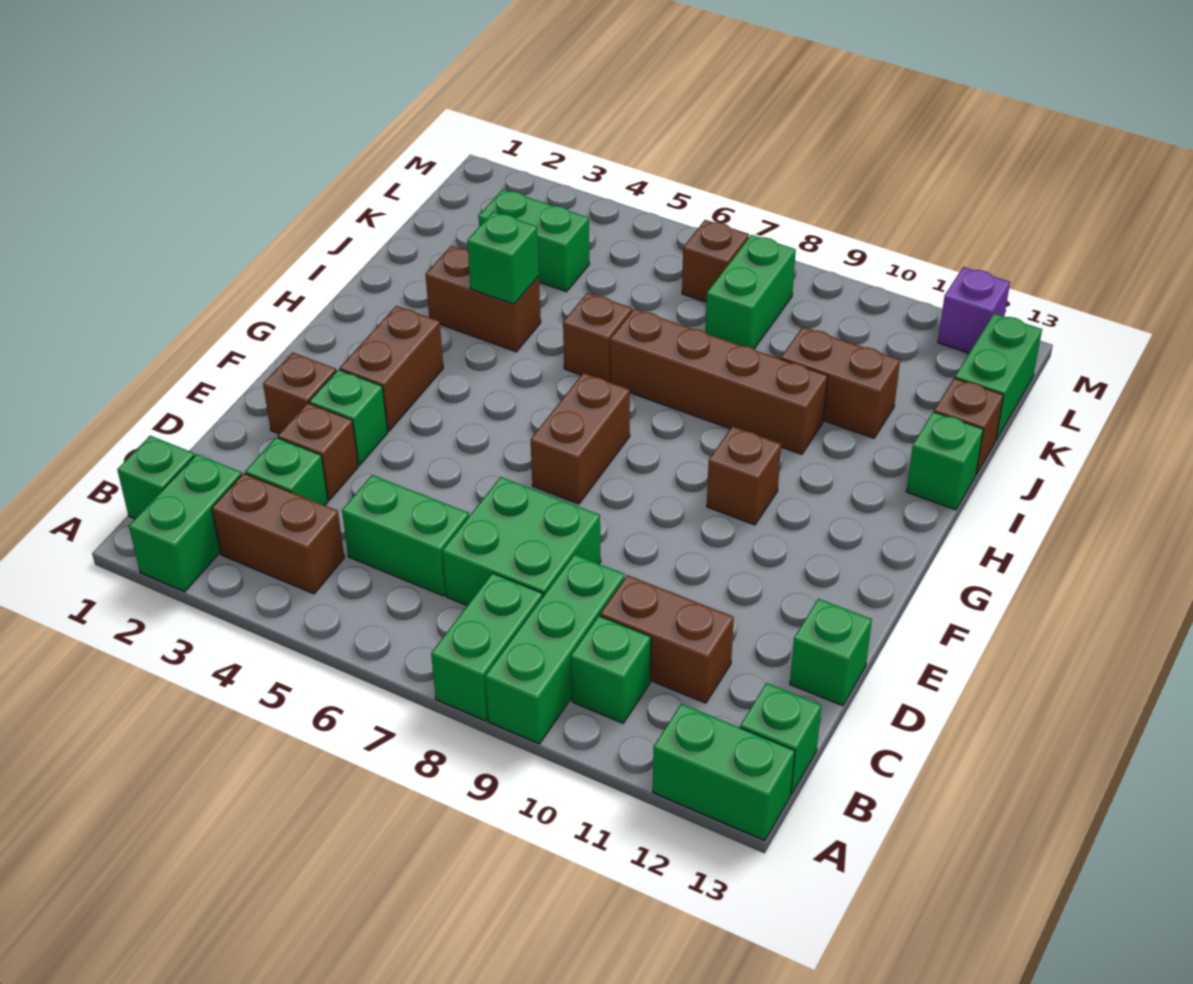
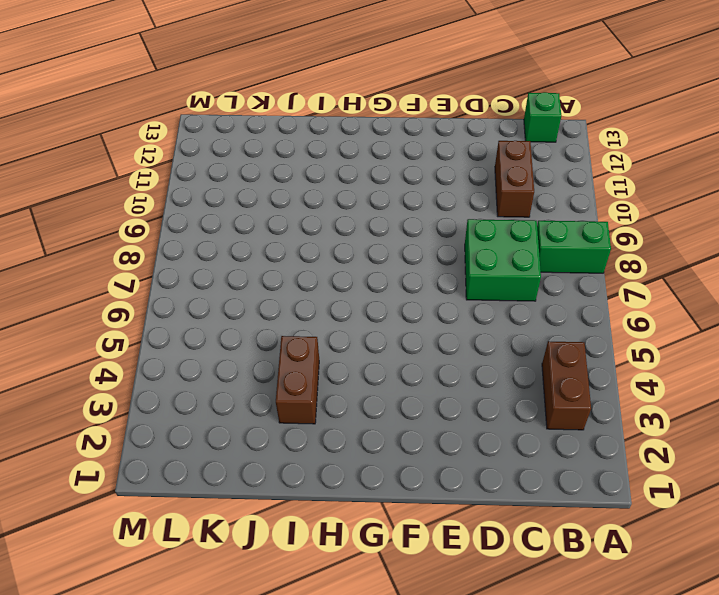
none -> green brick A2:B2 level 1
none -> green brick A9:C9 level 1
none -> green brick A12:A13 level 1
none -> green brick B1 level 1

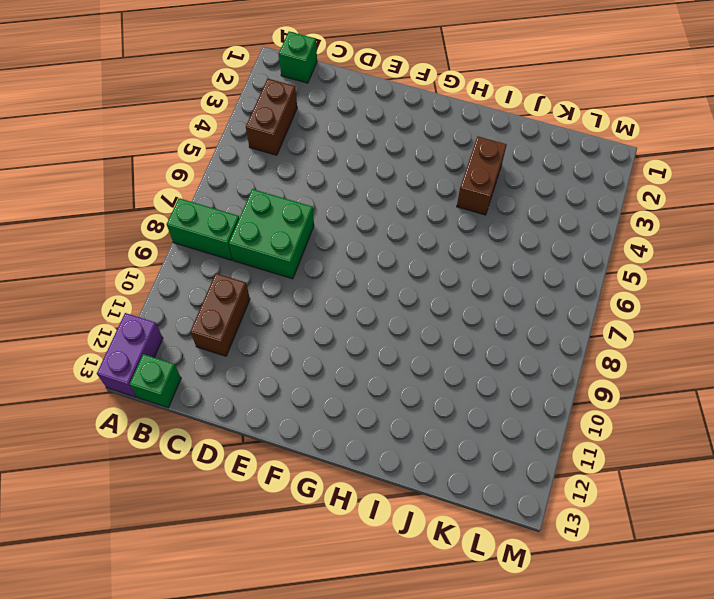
purple brick A12:A13 level 1 -> green brick A12:A13 level 1
none -> green brick A2:B2 level 1
none -> green brick A9:C9 level 1
none -> green brick B10 level 1
none -> green brick C3 level 1

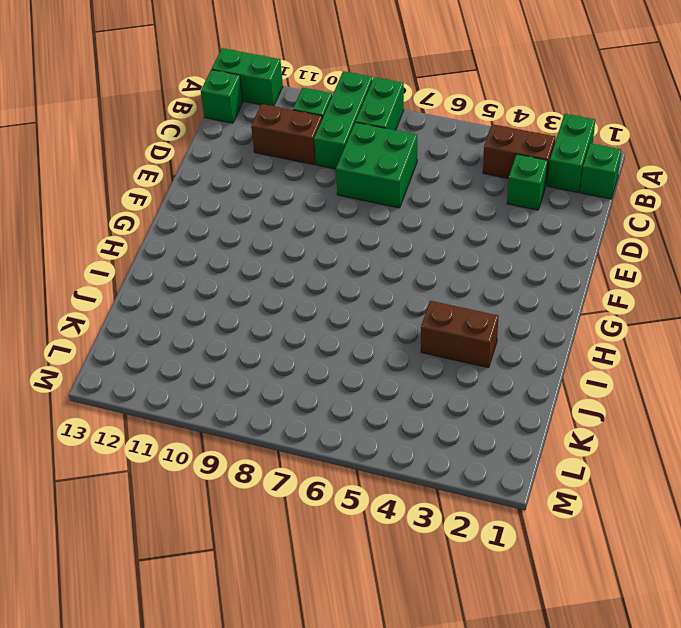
none -> green brick C5:C6 level 1
none -> brown brick D3 level 1
none -> green brick D13 level 1
none -> brown brick E2 level 1

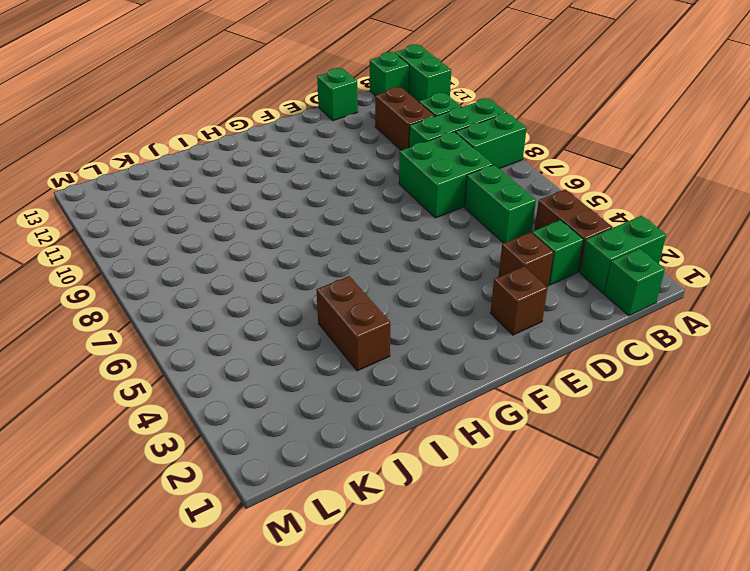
none -> green brick E3 level 1
none -> brown brick F3:G3 level 1
none -> brown brick F7:G7 level 1
none -> brown brick G10 level 1

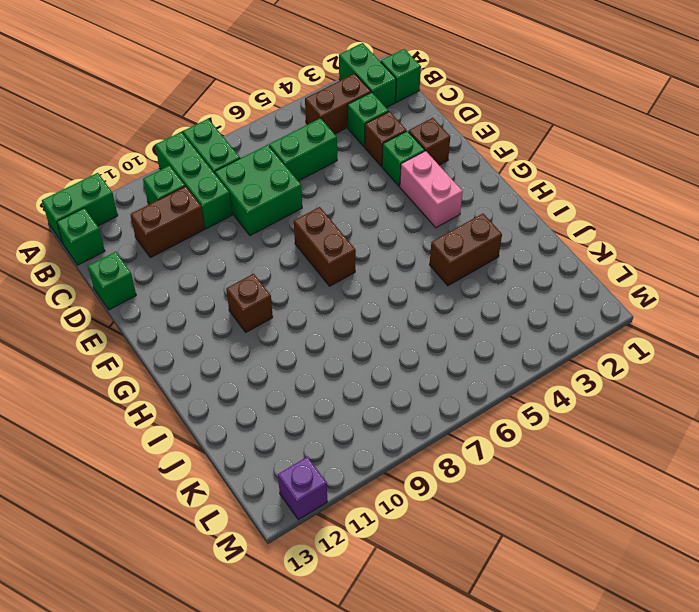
pink brick F3:G3 level 1 -> brown brick F3:G3 level 1
none -> brown brick I6 level 1
none -> brown brick I7:I10 level 1
none -> green brick I13 level 1
none -> brown brick J10:J11 level 1

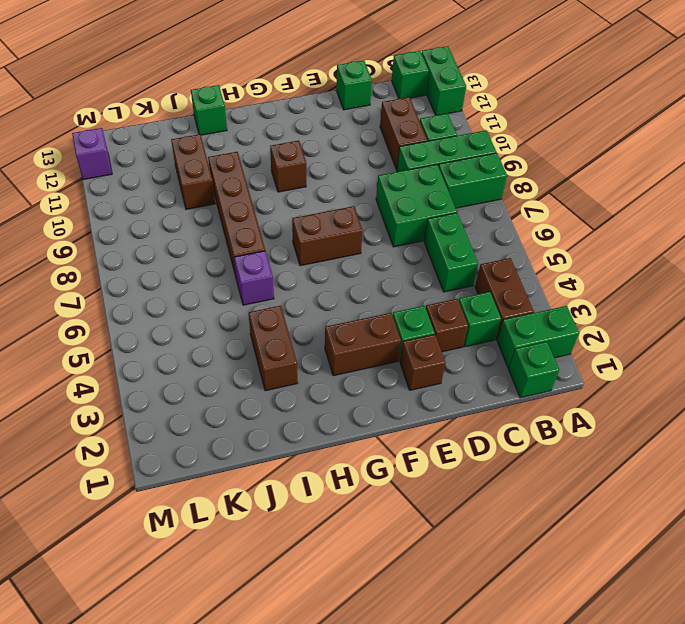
purple brick I6 level 1 -> brown brick I6 level 1
none -> brown brick J13 level 1
none -> green brick K3:K4 level 1
none -> green brick K8:L8 level 1
none -> green brick K13:L13 level 1

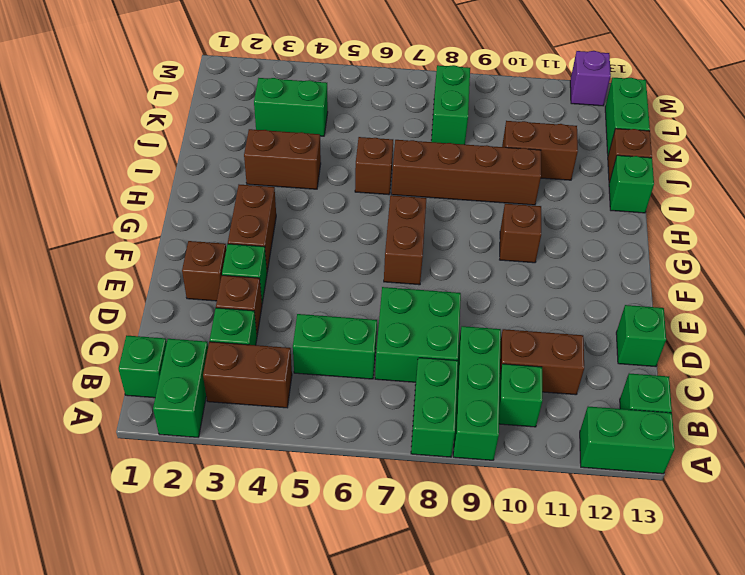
none -> brown brick L7 level 1
none -> green brick I4 level 2

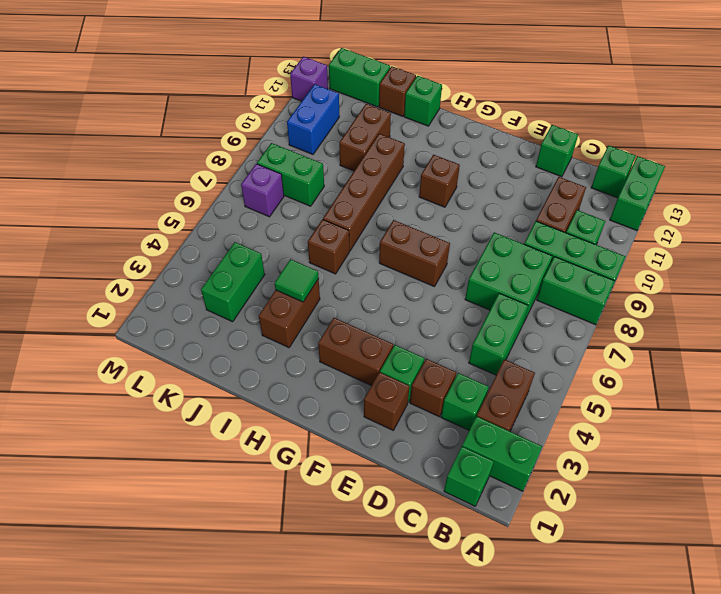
green tile I4 level 2 -> green brick I4 level 2
purple brick L7 level 1 -> brown brick L7 level 1
blue brick L10:L11 level 1 -> none

